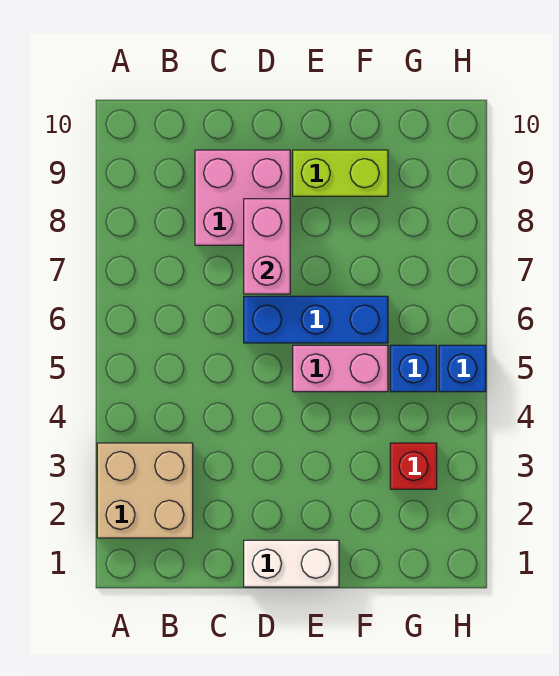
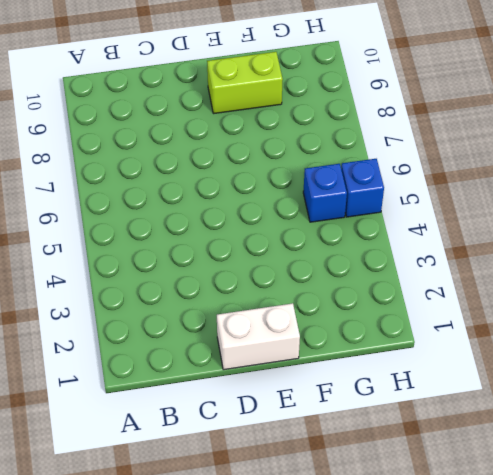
none -> tan brick A2:B3 level 1
none -> pink brick C8:D9 level 1

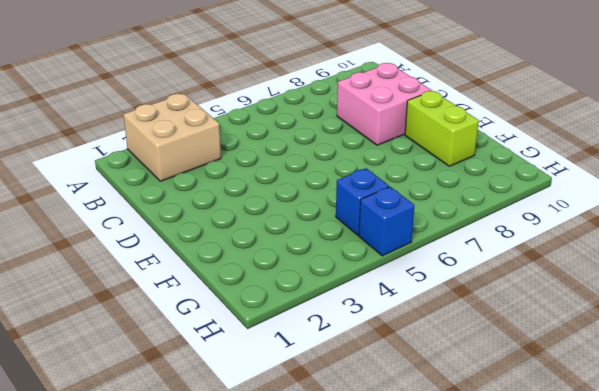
none -> white brick D1:E1 level 1
none -> blue brick D6:F6 level 1

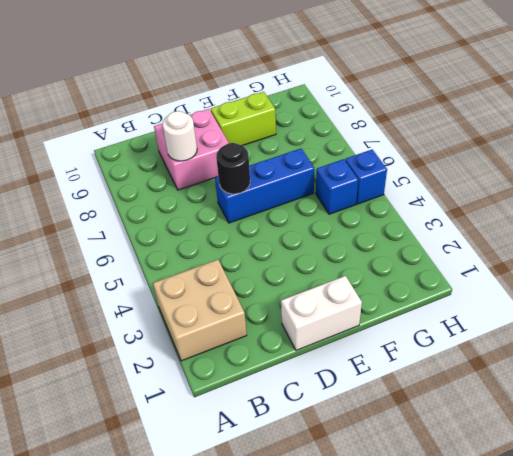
white round brick C8 level 2 -> none
black round brick D6 level 2 -> none
none -> pink brick E5:F5 level 1
none -> red brick G3 level 1

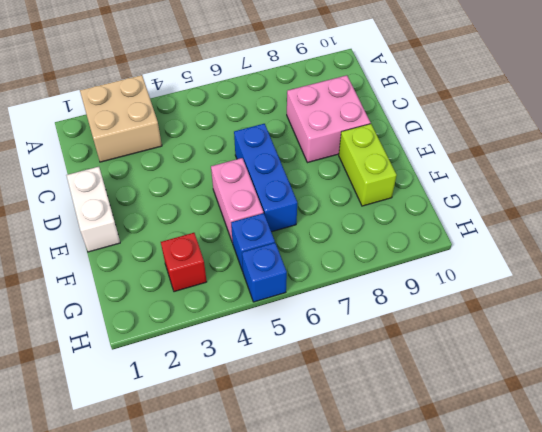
none -> pink brick D7:D8 level 2

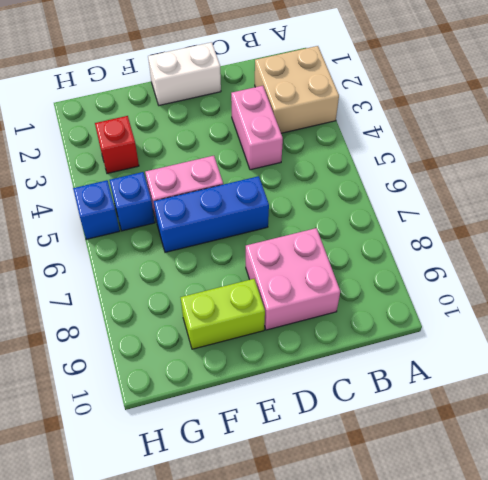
pink brick C3:C4 level 1 -> pink brick D7:D8 level 2

